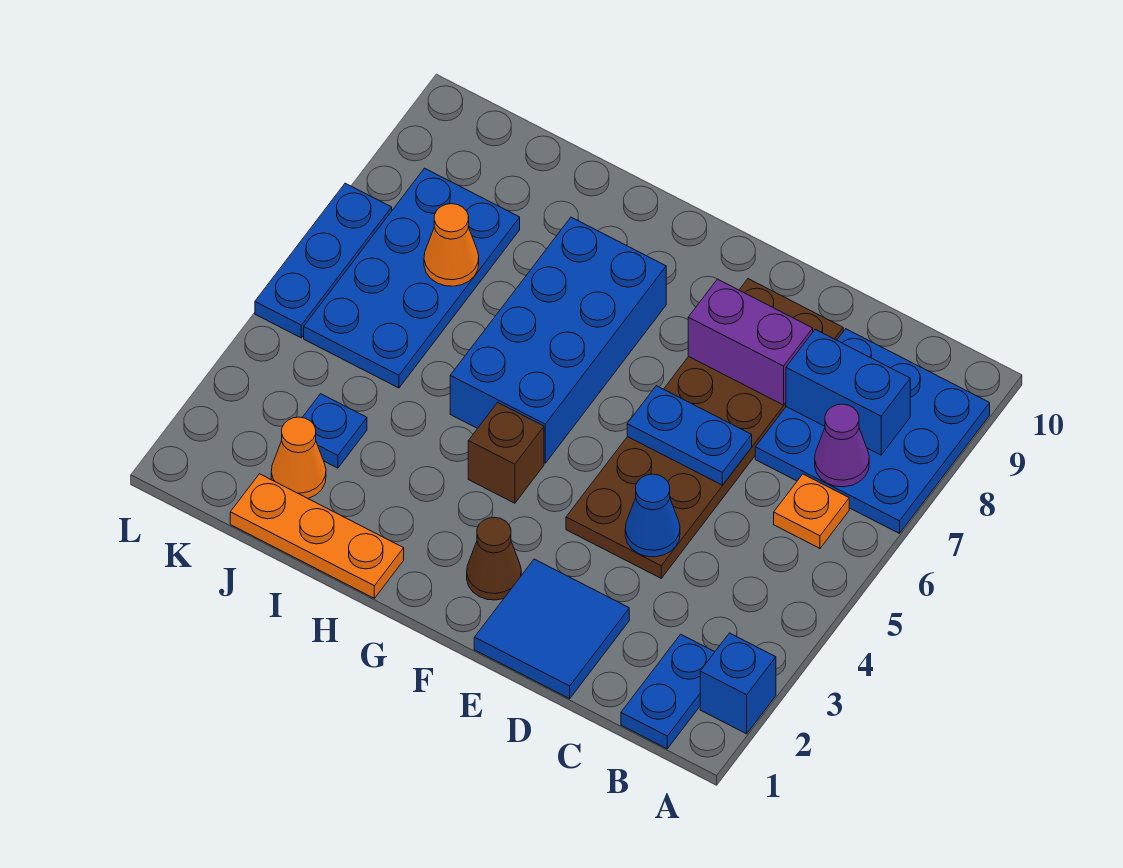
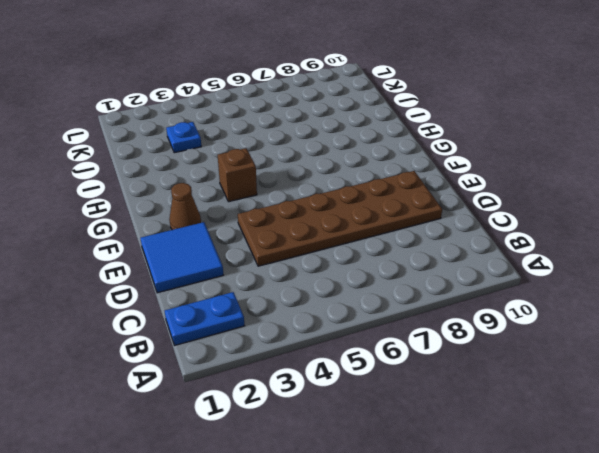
none -> blue brick A2 level 1
none -> blue plate A7:C9 level 1
none -> orange plate B6 level 1

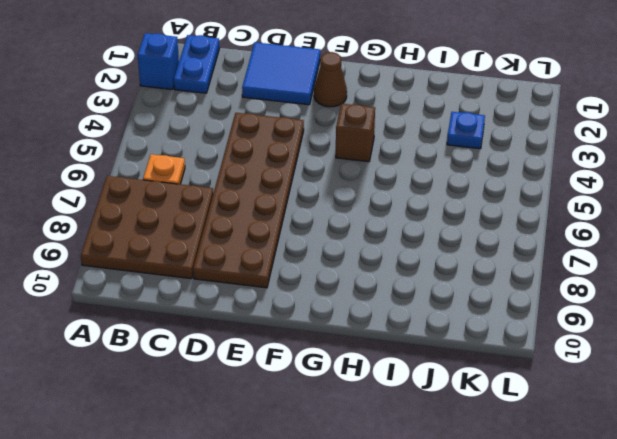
brown plate A7:C9 level 1 -> blue plate A7:C9 level 1
none -> blue brick G5:H8 level 1
none -> orange plate H1:J1 level 1
none -> orange cone J2 level 1

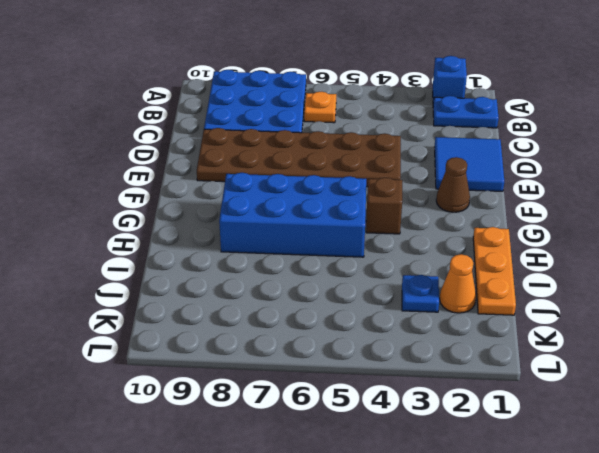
none -> blue plate J5:K8 level 1
none -> blue plate L5:L7 level 1
none -> purple cone B7 level 2

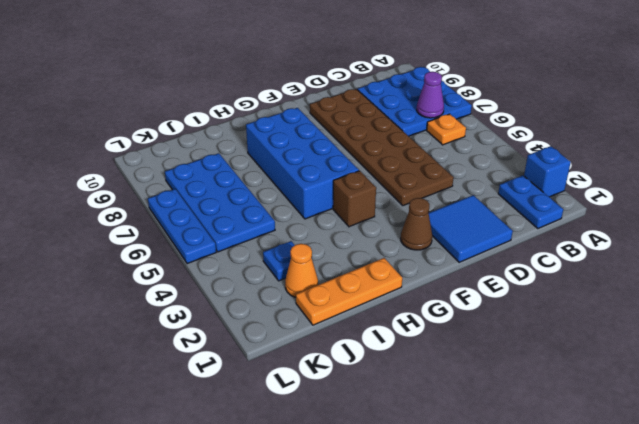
none -> blue brick B8:C8 level 2
none -> blue cone D4 level 2
none -> blue plate D6:E6 level 2

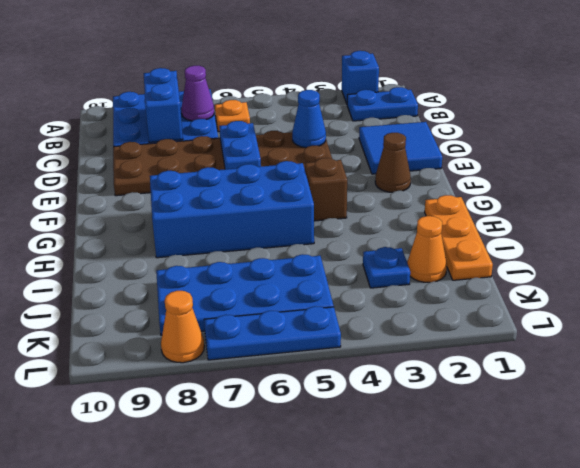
orange cone L8 level 1 -> orange cone J7 level 2
none -> purple brick D8:E8 level 2

